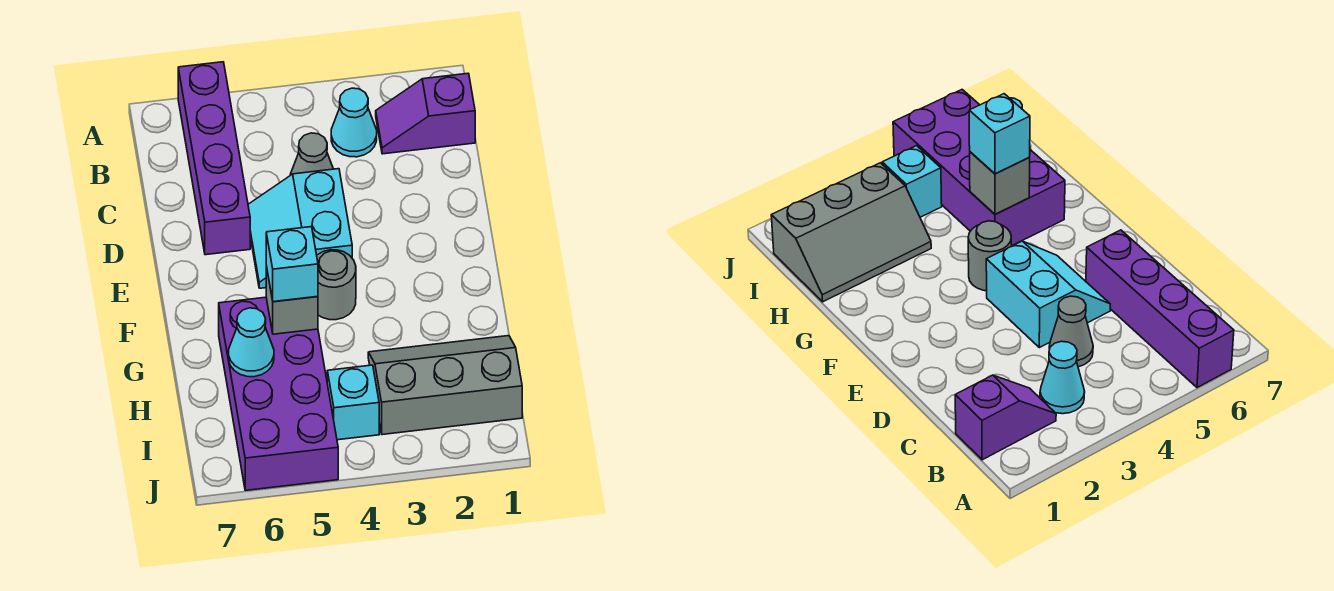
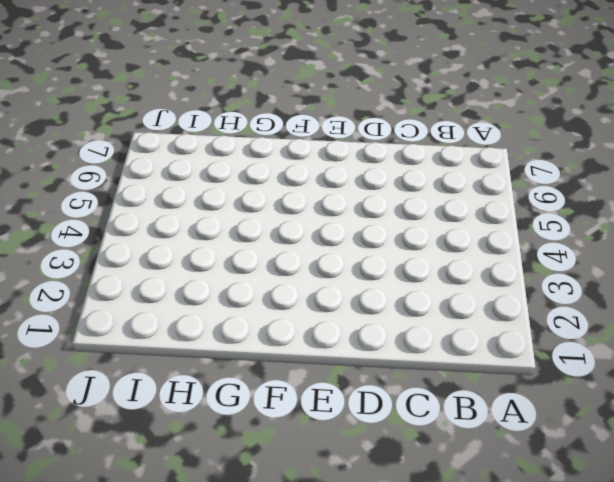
none -> purple brick A6:D6 level 1
none -> purple slope B1:B2 level 1 top 1
none -> cyan cone B3 level 1

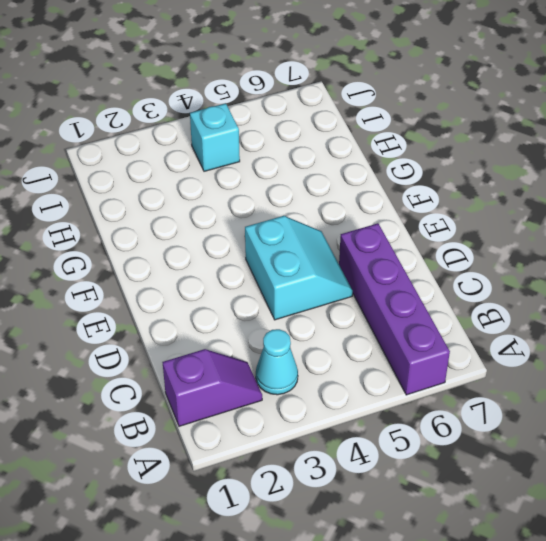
none -> grey cone C4 level 1
none -> grey round brick F4 level 1
none -> purple brick G5:J6 level 1

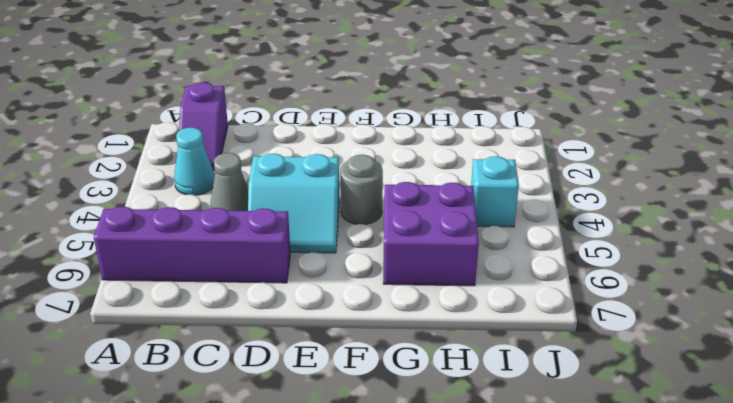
purple brick G5:H6 level 1 -> purple brick G5:J6 level 1
none -> grey slope H1:I3 level 1 top I
none -> grey brick G5 level 2
none -> cyan cone H6 level 2

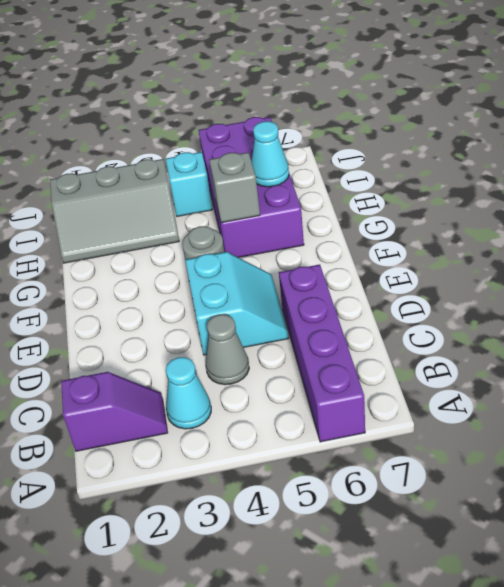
none -> cyan brick G5 level 3

